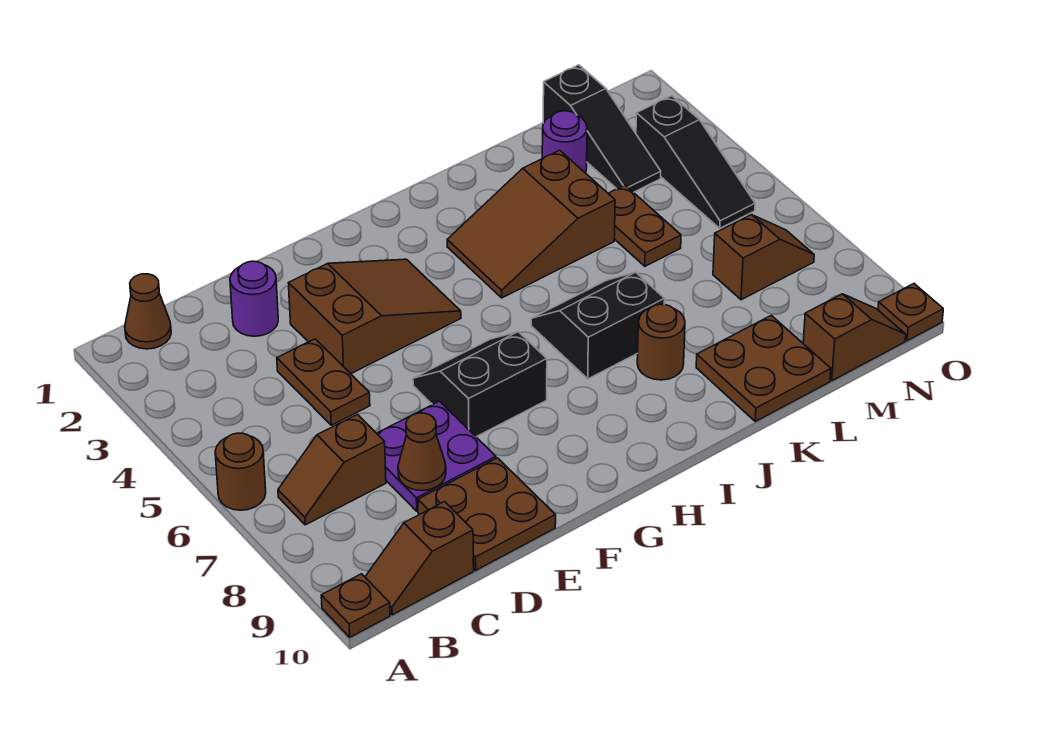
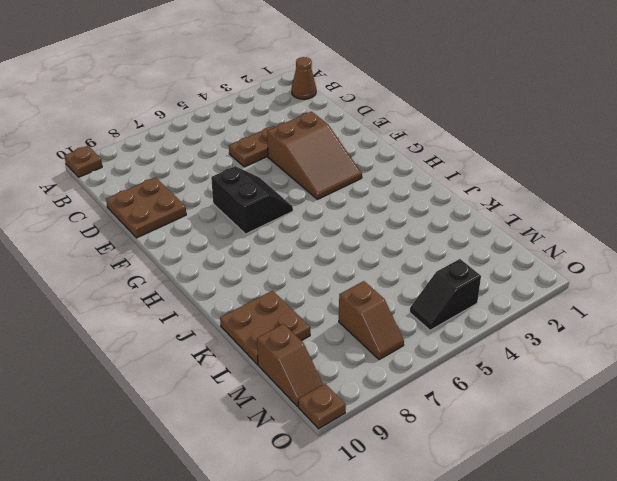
black slope N4:N5 level 1 top 4 -> black slope N3:N5 level 1 top 3
none -> brown round brick A6 level 1
none -> brown slope B7:C7 level 1 top C
none -> brown slope B10:C10 level 1 top C

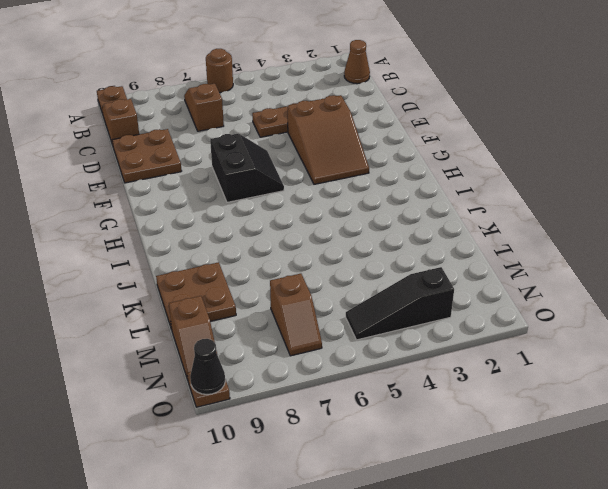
black cone O10 level 2 -> none
none -> purple round brick D2 level 1
none -> purple plate D7:E8 level 1
none -> brown slope I3:K4 level 1 top K

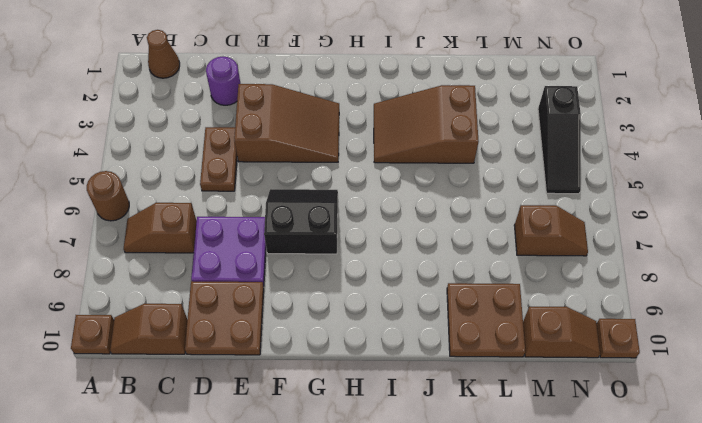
none -> black slope I6:J7 level 1 top 7
none -> brown round brick J8 level 1
none -> purple round brick L2 level 1

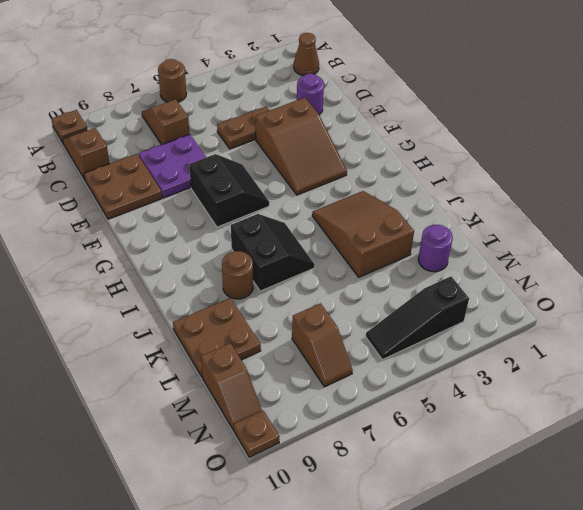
none -> brown plate L4:L5 level 1
none -> black slope M1:M3 level 1 top 1
none -> brown cone D8 level 2

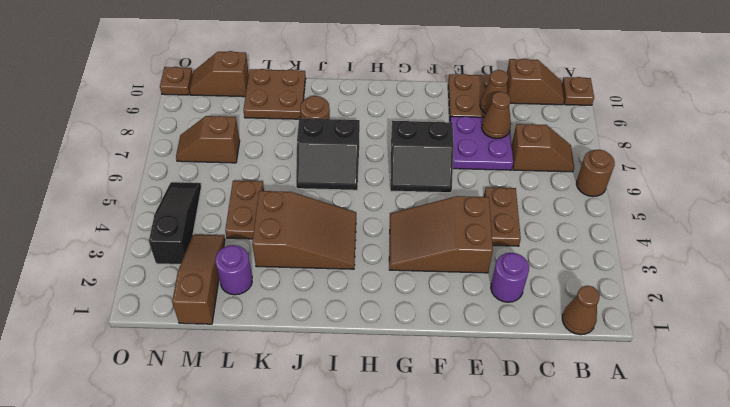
brown cone D9 level 2 -> none
brown slope M1:M3 level 1 top 1 -> black slope M1:M3 level 1 top 1

